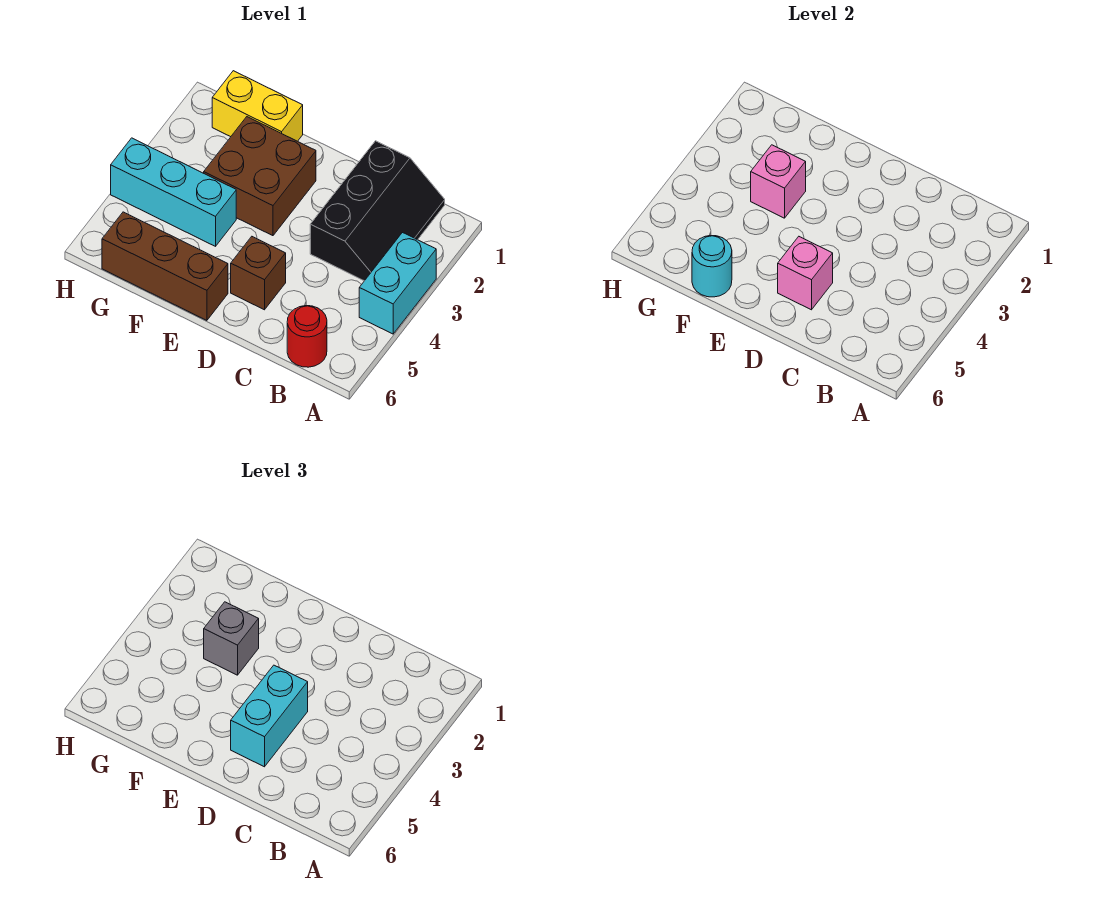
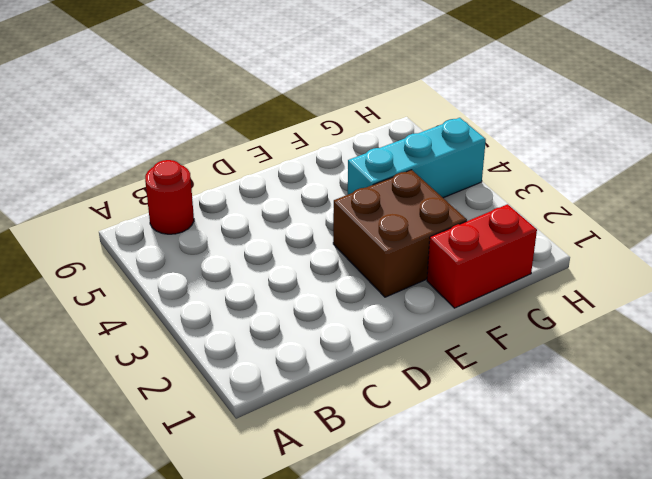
red brick F1:G1 level 1 -> yellow brick F1:G1 level 1
none -> cyan brick A3:A4 level 1
none -> black slope B1:C3 level 1 top C
none -> brown brick D5 level 1

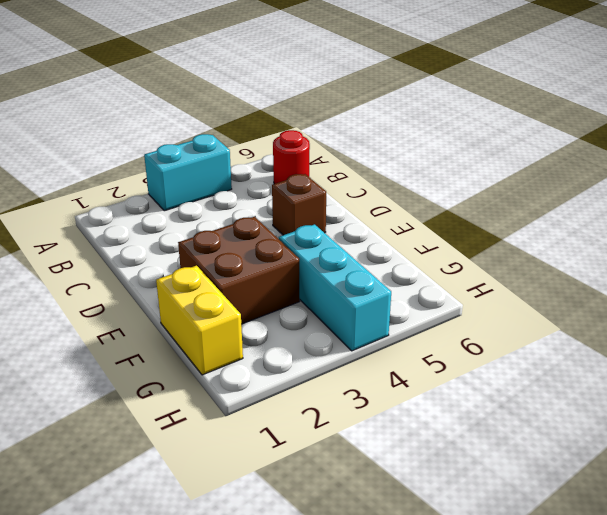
none -> black slope B1:C3 level 1 top C
none -> brown brick E6:G6 level 1
none -> pink brick D5 level 2

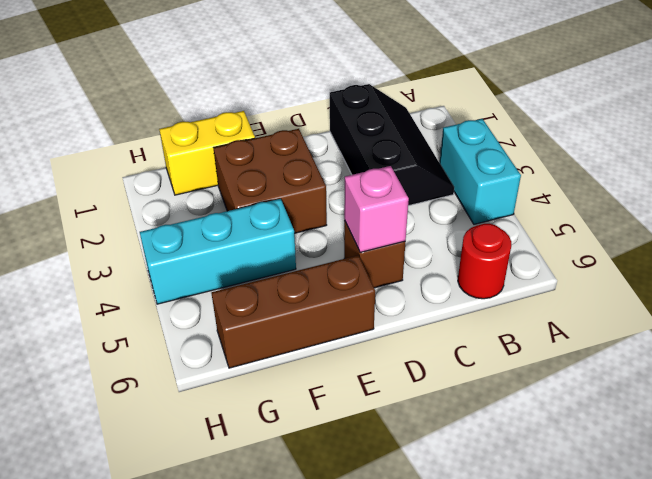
none -> pink brick F3 level 2
none -> cyan round brick F6 level 2
none -> cyan brick D4:D5 level 3

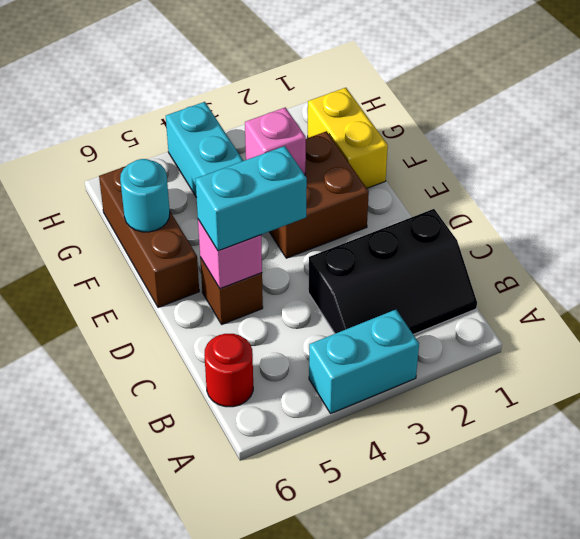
none -> grey brick F3 level 3

